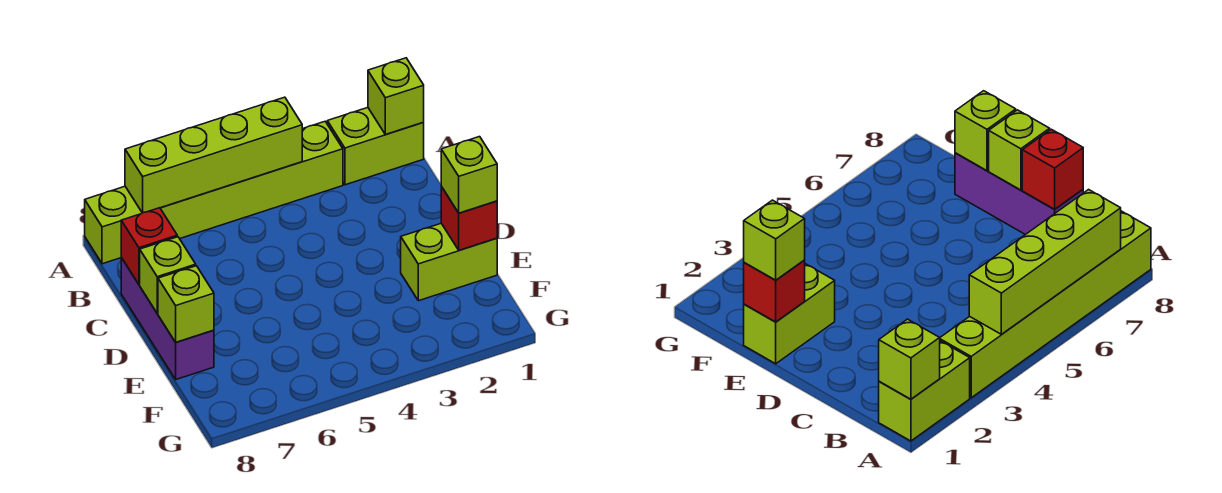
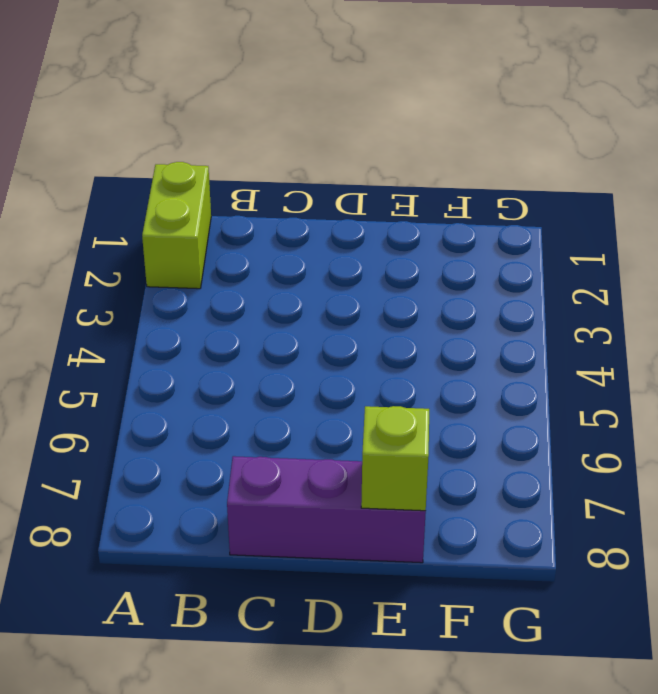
none -> lime brick A3:A8 level 1
none -> lime brick E1:E2 level 1

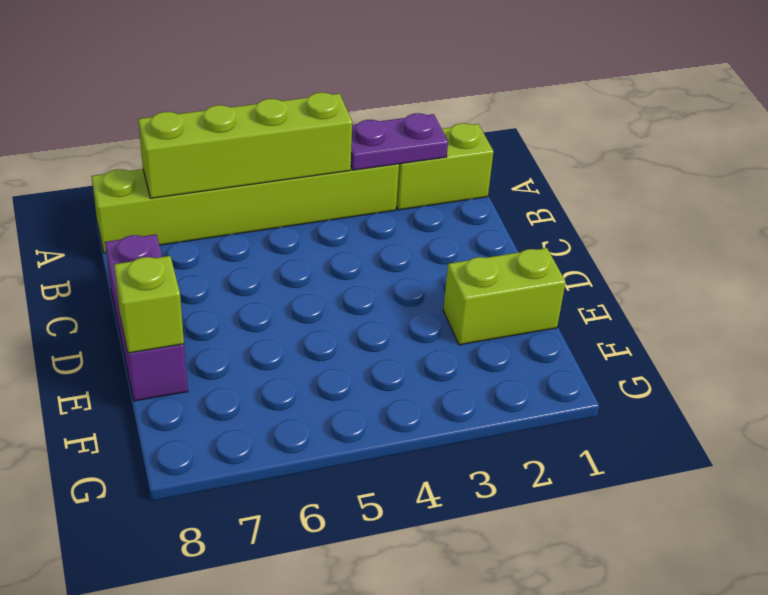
purple plate A2:A3 level 2 -> none
none -> lime brick A1 level 2
none -> red brick C8 level 2

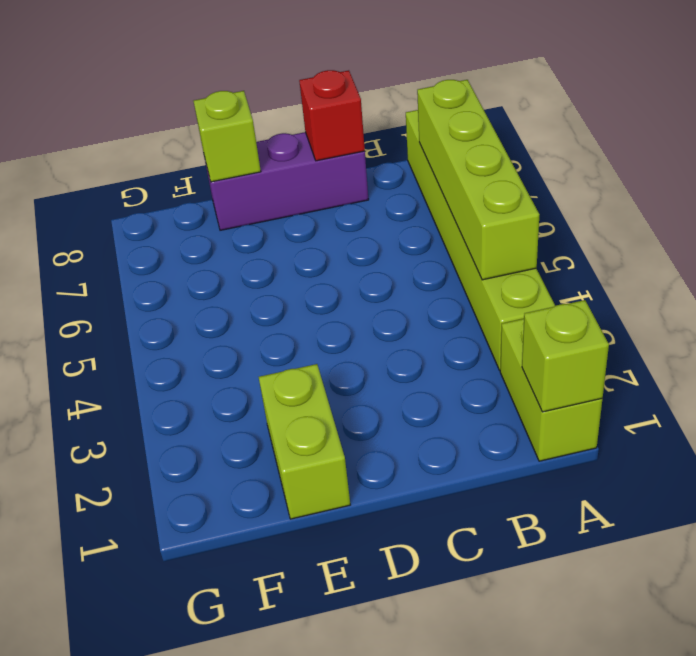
none -> lime brick D8 level 2
none -> red brick E1 level 2

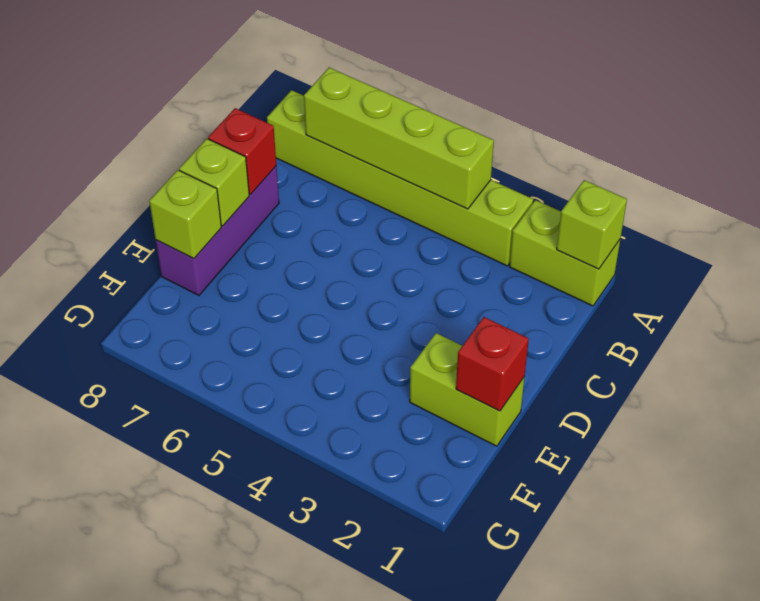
none -> lime brick E1 level 3

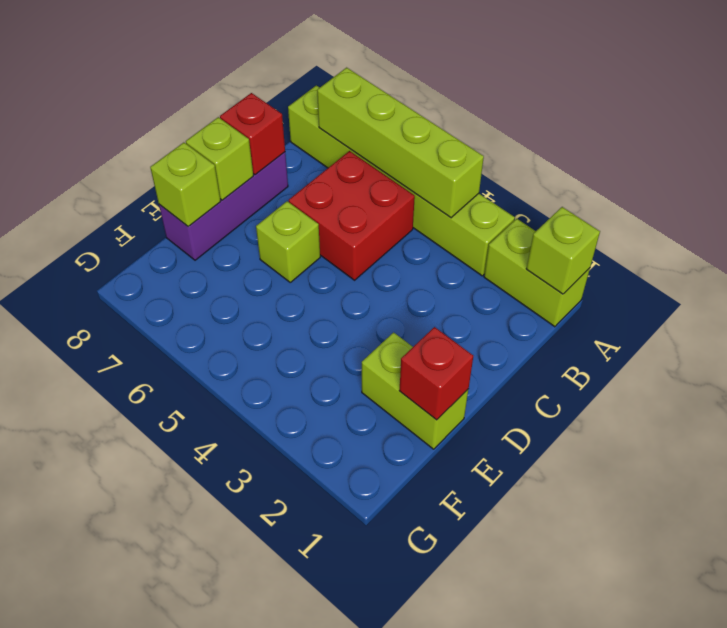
red brick B5:C6 level 1 -> none
lime brick D6 level 1 -> lime brick E1 level 3

